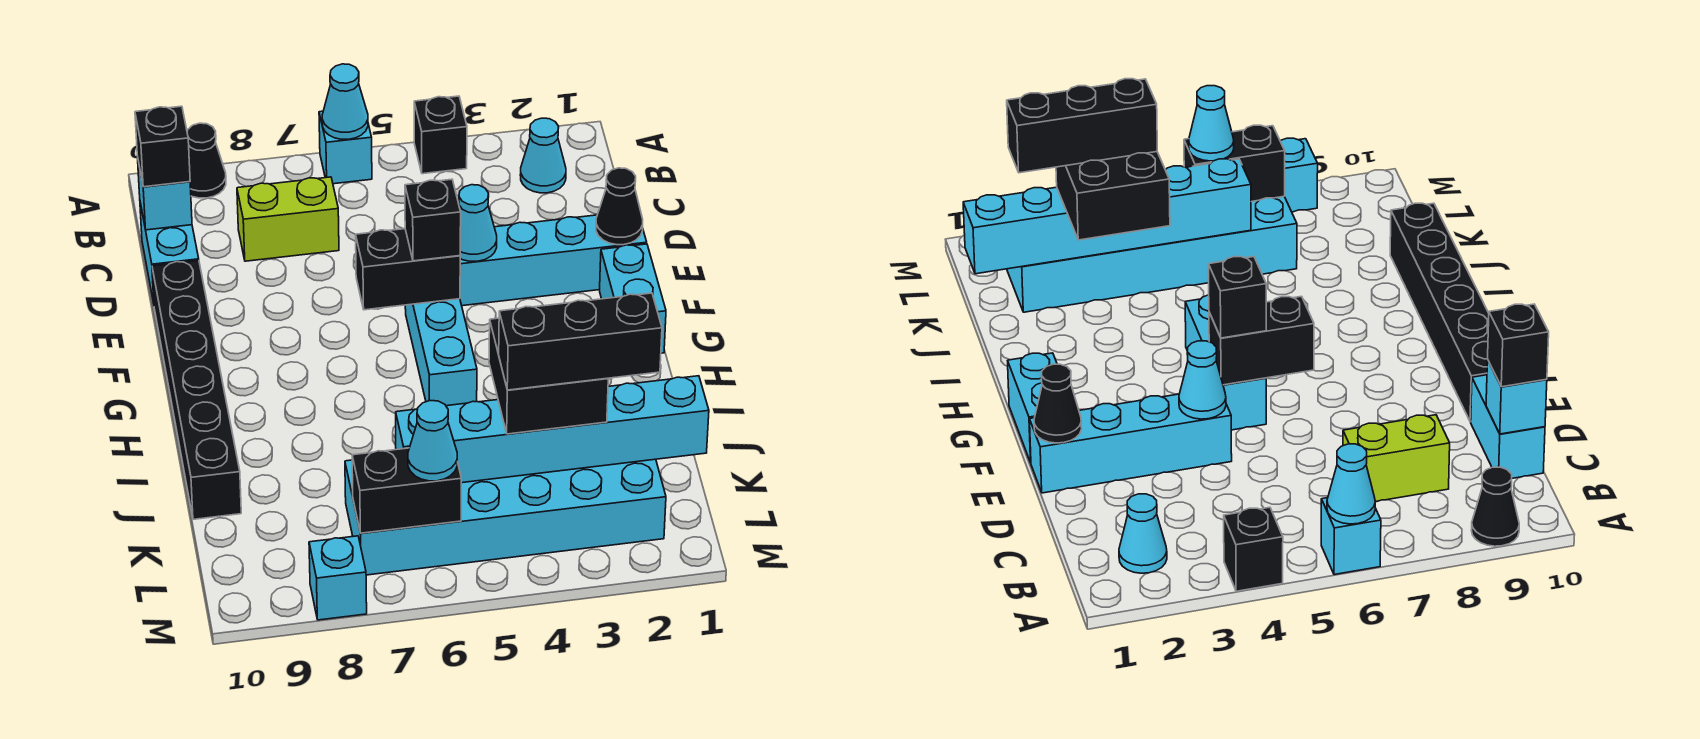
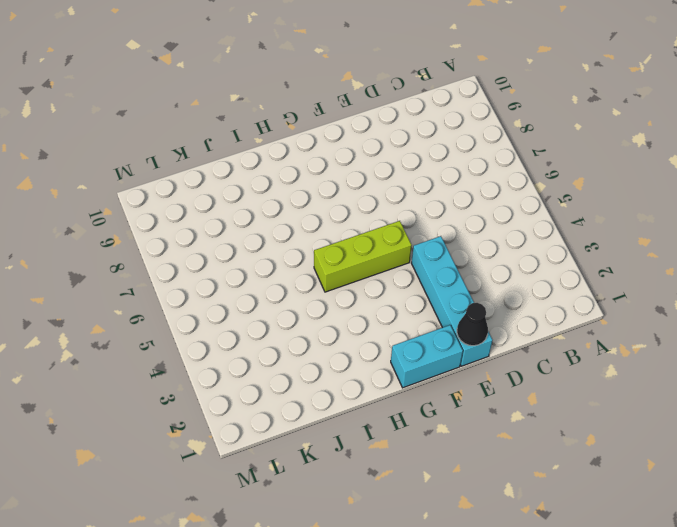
lime brick F5:H5 level 1 -> cyan brick F5:H5 level 1
none -> black brick A4 level 1
none -> cyan brick A6 level 1
none -> black cone A9 level 1

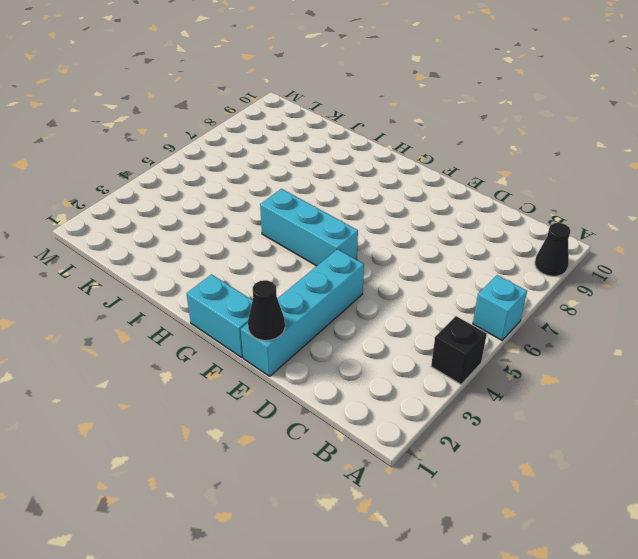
none -> cyan cone B2 level 1
none -> lime brick C7:C8 level 1
none -> cyan brick C10:D10 level 1

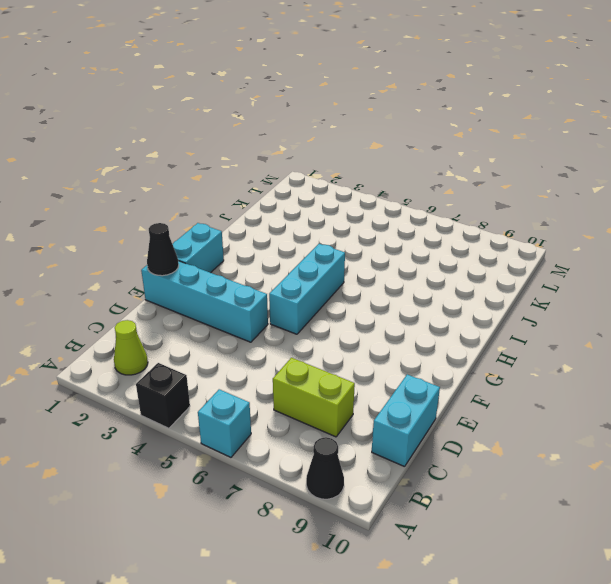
lime cone B2 level 1 -> cyan cone B2 level 1
none -> black brick E10:J10 level 1
none -> cyan brick K2:L7 level 1
none -> cyan brick M8 level 1

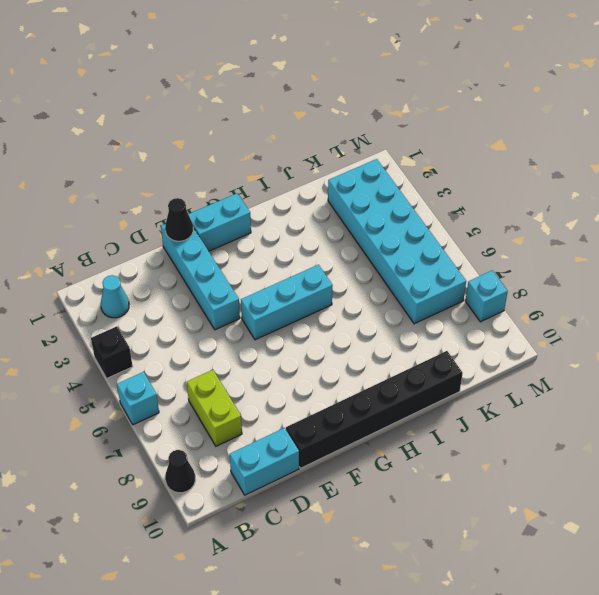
none -> cyan cone A6 level 2
none -> cyan brick C10 level 2
none -> cyan cone E4 level 2

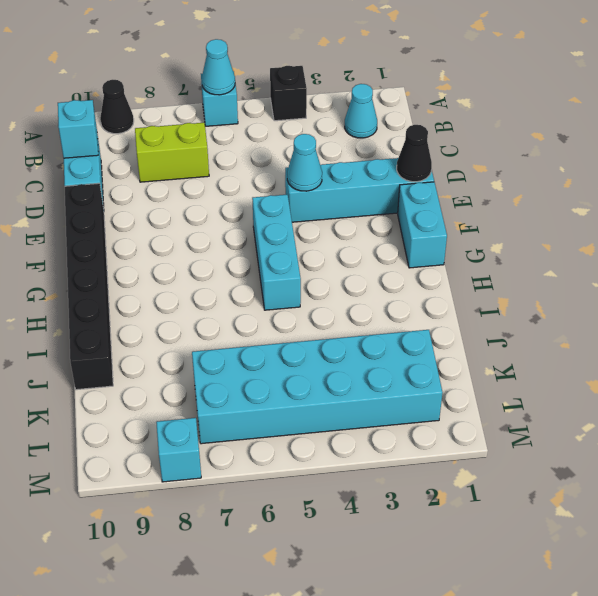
none -> black brick F5:F6 level 2
none -> cyan brick K1:K6 level 2
none -> black brick L6:L7 level 2

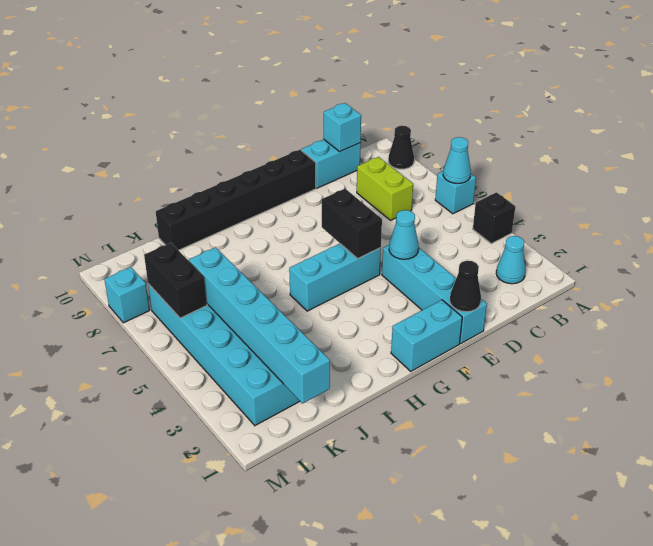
none -> black brick C10 level 3
none -> black brick F5 level 3
none -> black brick J3:K4 level 3

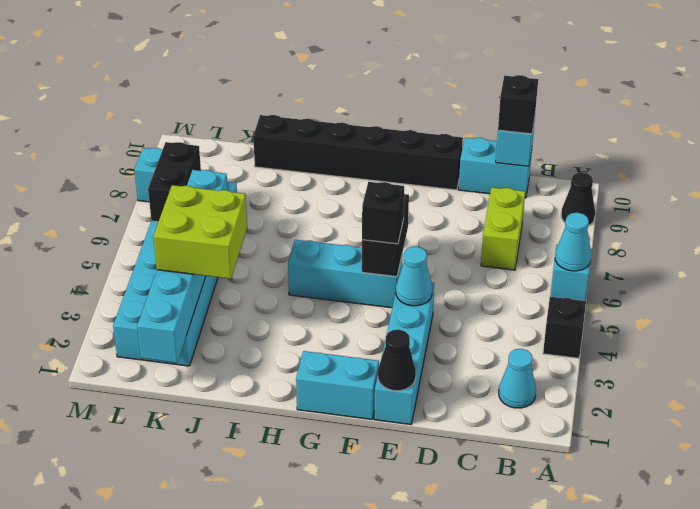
lime brick J3:K4 level 3 -> black brick J3:K4 level 3
none -> cyan cone L6 level 3
none -> black brick K2:K4 level 4

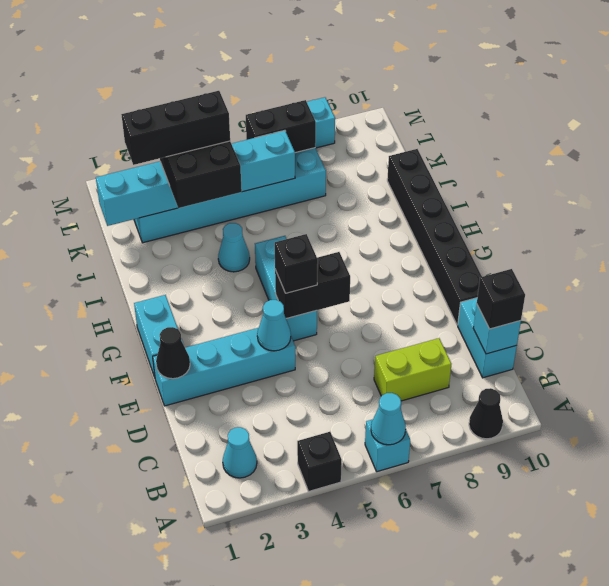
cyan cone I4 level 1 -> cyan cone L6 level 3

